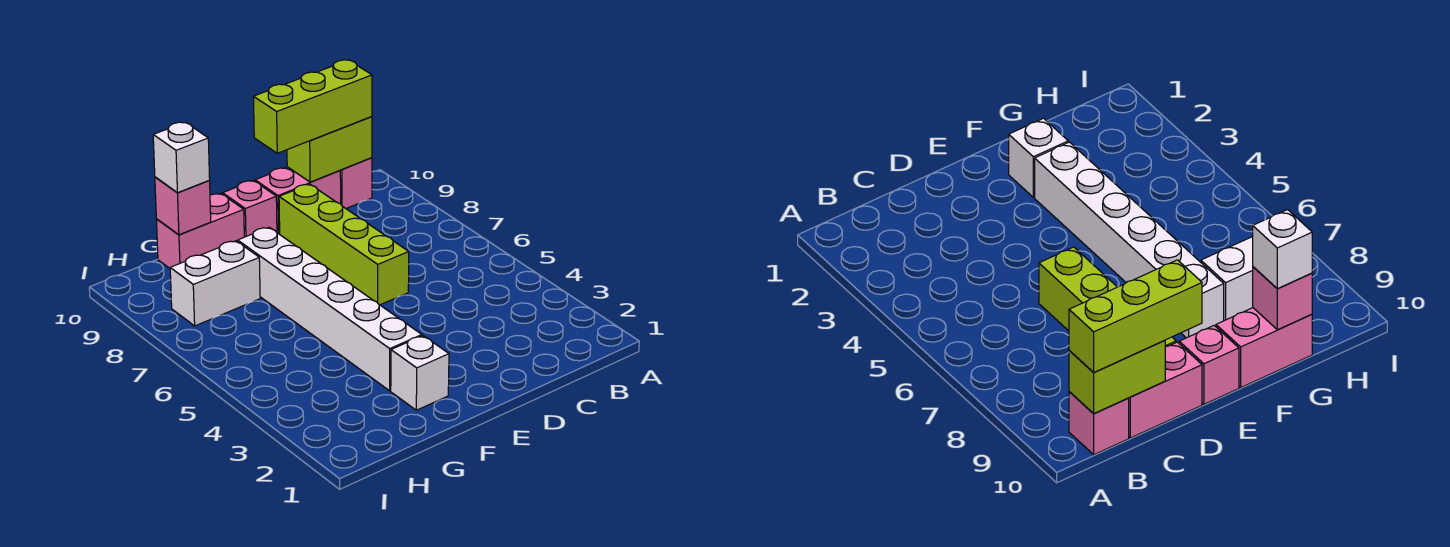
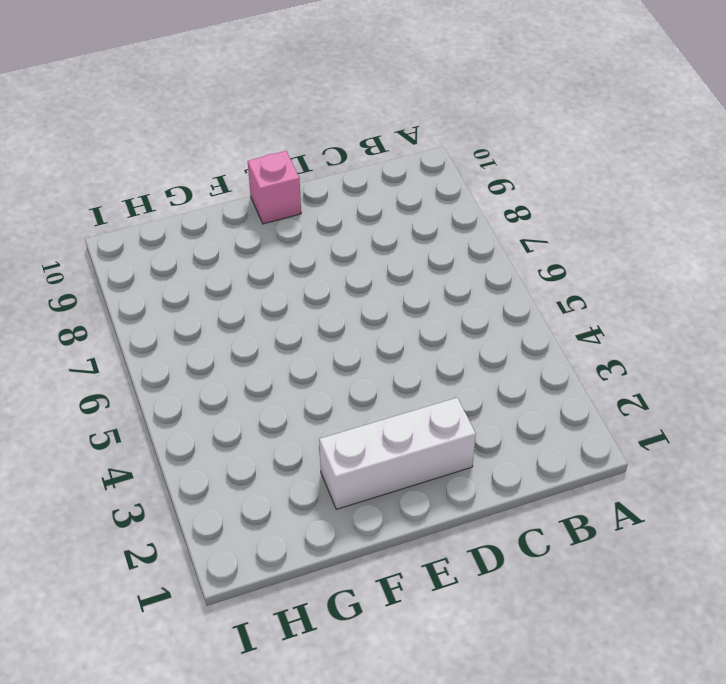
white brick D2:F2 level 1 -> white brick F2 level 1
none -> pink brick B10 level 1
none -> pink brick C10:D10 level 1
none -> lime brick D6:D9 level 1

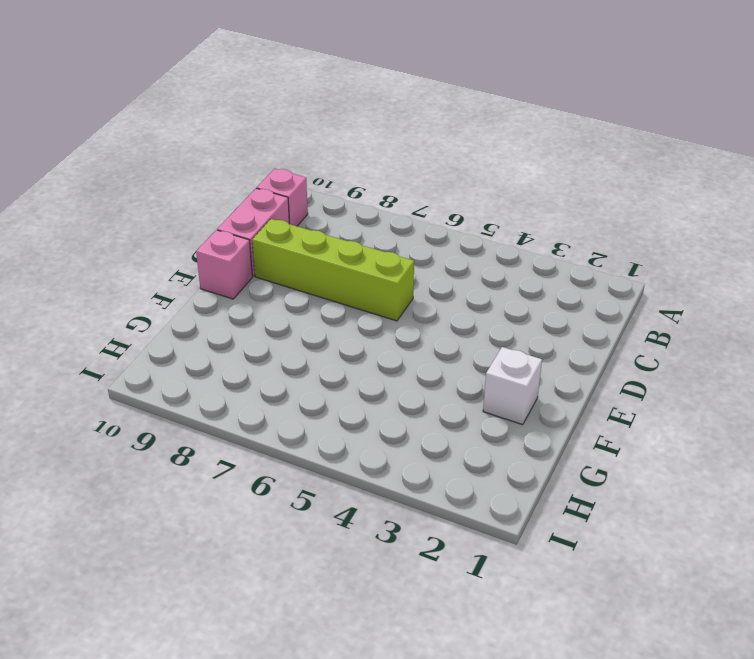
none -> white brick F3:F8 level 1
none -> pink brick F10:G10 level 1
none -> white brick G8:H8 level 1

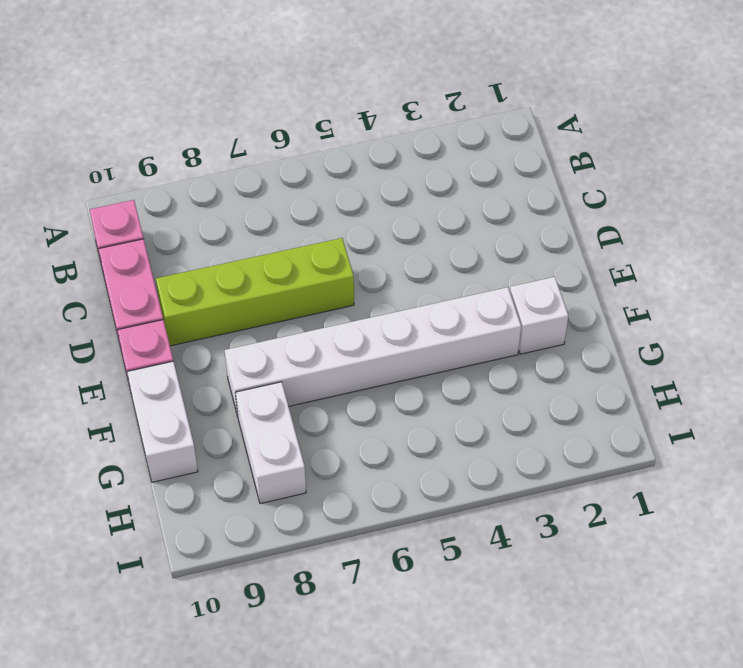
white brick F10:G10 level 1 -> pink brick F10:G10 level 1
none -> lime brick B10:C10 level 2
none -> pink brick G10 level 2
none -> lime brick B10:D10 level 3

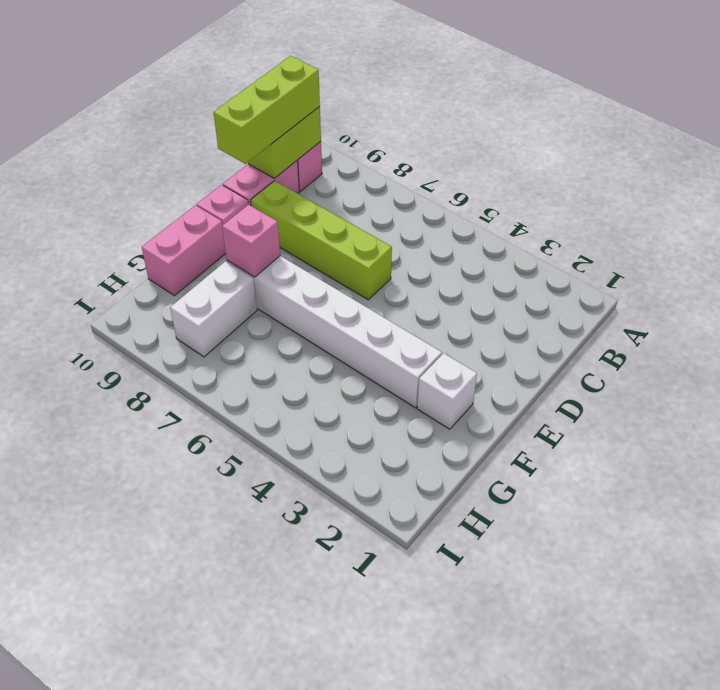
pink brick F8 level 2 -> pink brick G10 level 2
none -> white brick G10 level 3

